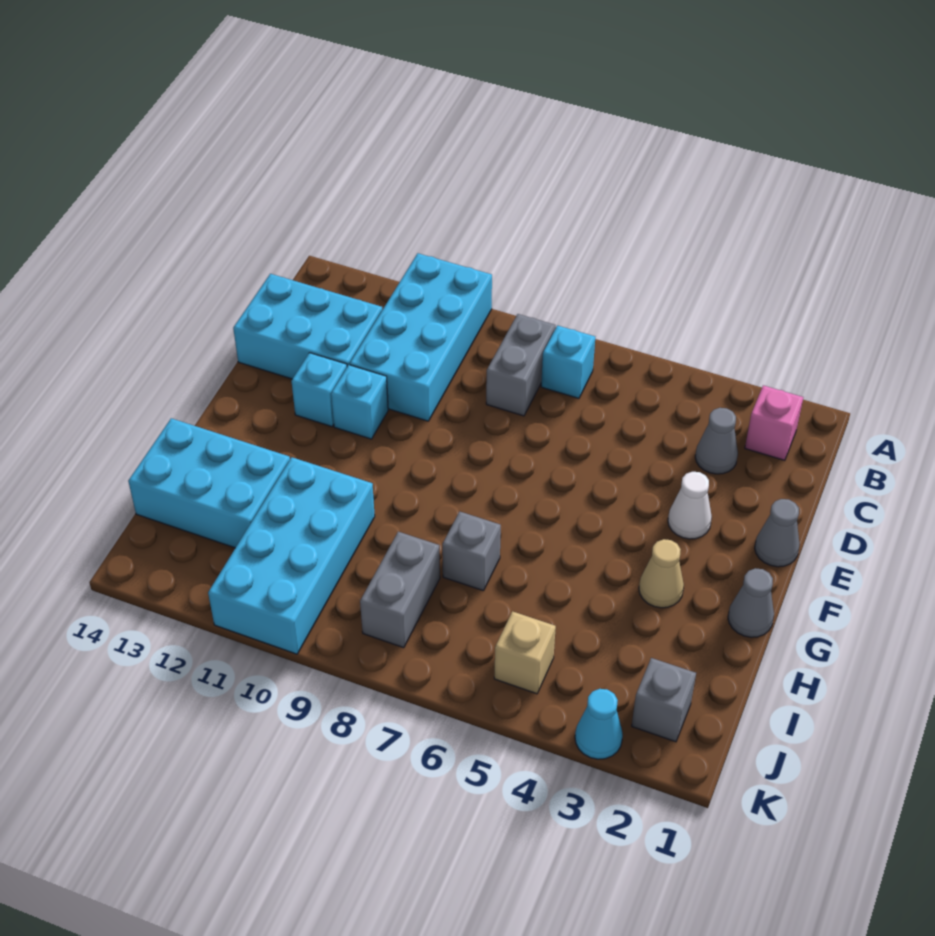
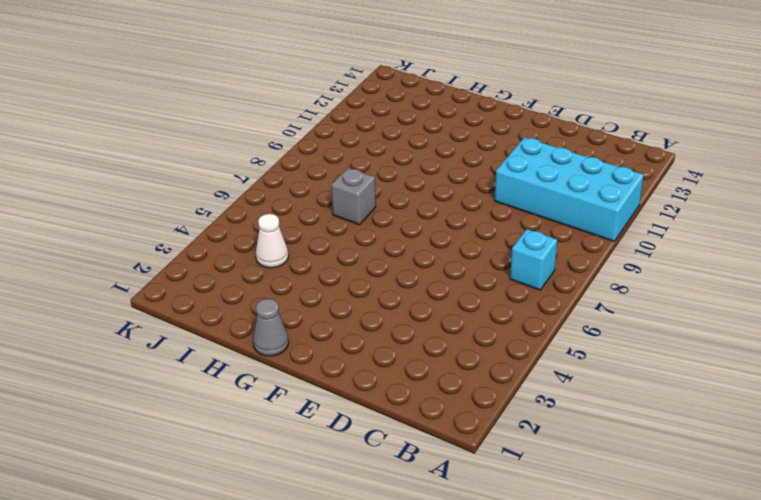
white cone I4 level 1 -> white cone E3 level 1
none -> pink brick B2 level 1
none -> grey brick B8:C8 level 1
none -> grey cone C3 level 1

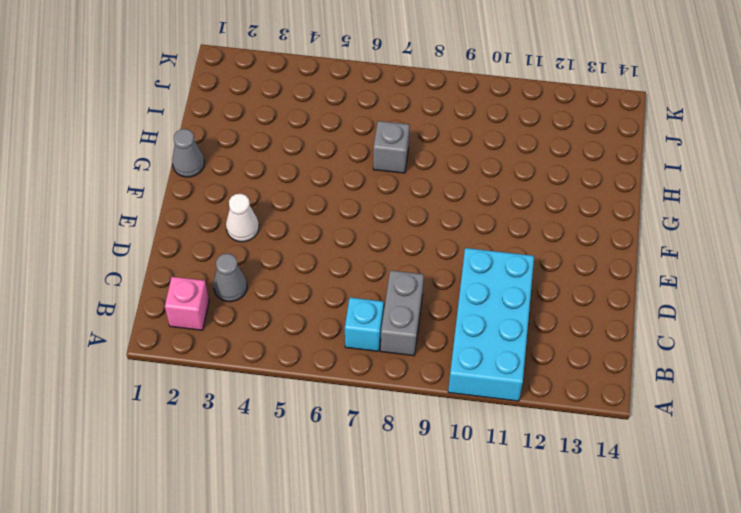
none -> cyan brick C12:D14 level 1
none -> grey cone E1 level 1
none -> cyan brick E11 level 1

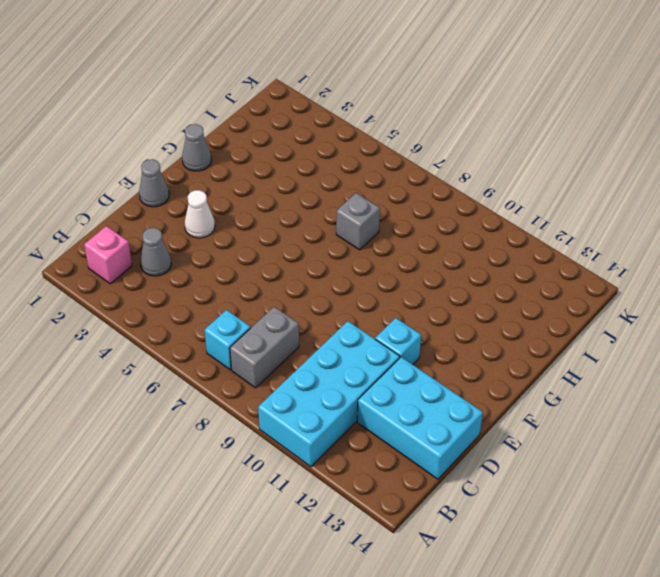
none -> cyan brick E12 level 1
none -> tan cone G3 level 1
none -> cyan brick H10:K11 level 1

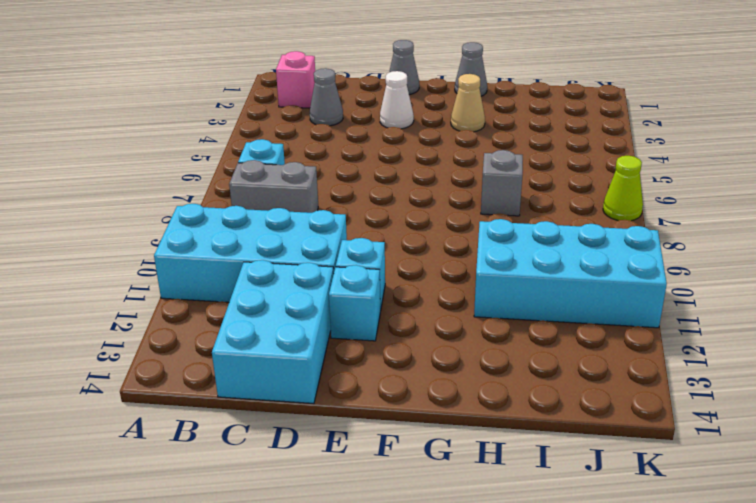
lime cone K7 level 1 -> none
none -> cyan brick H12:I14 level 1
none -> grey brick I8:J8 level 1
none -> grey brick J2 level 1

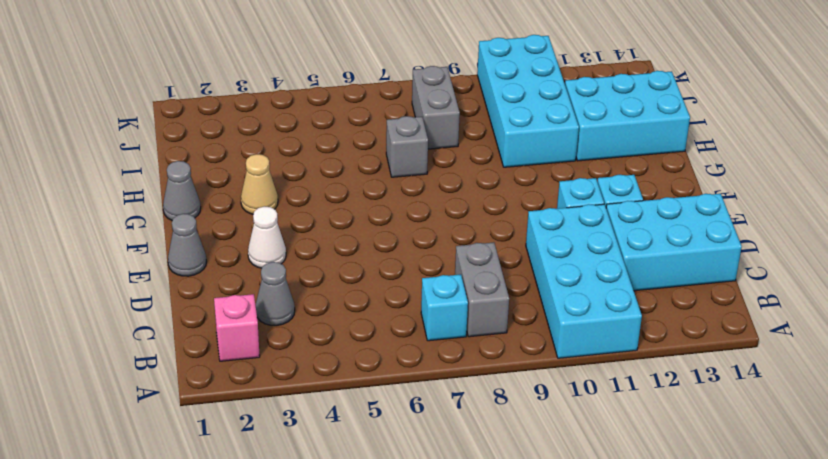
none -> grey brick J2 level 1
none -> tan brick J5 level 1
none -> cyan cone K3 level 1

